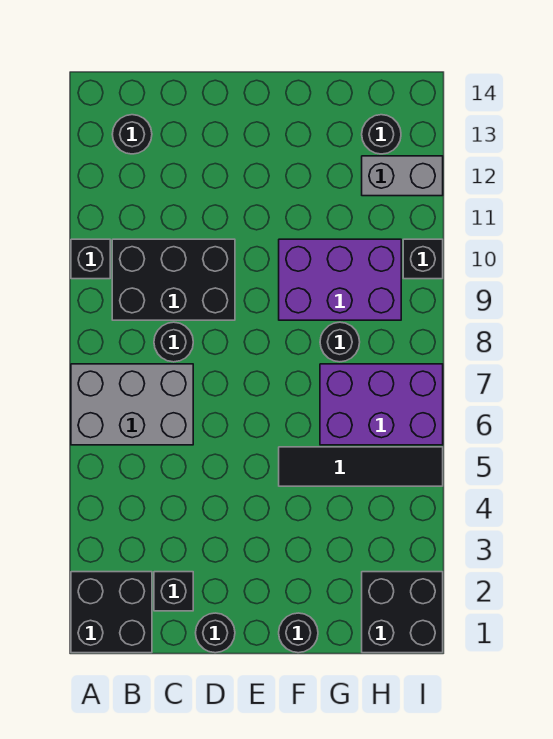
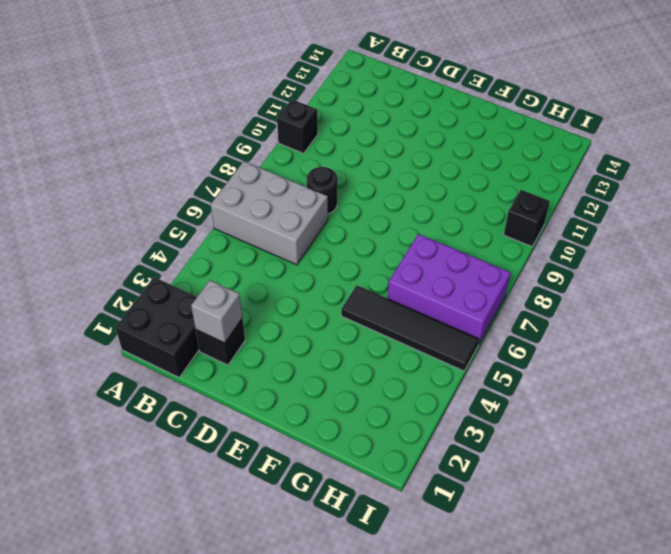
grey brick C2 level 2 -> none
none -> black brick B9:D10 level 1
none -> black round brick B13 level 1
none -> black round brick D1 level 1

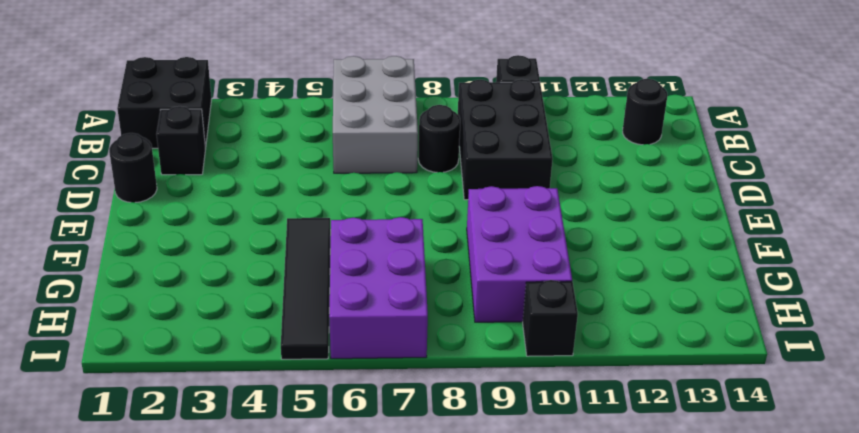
none -> black round brick F1 level 1
none -> black round brick G8 level 1
none -> black brick H1:I2 level 1

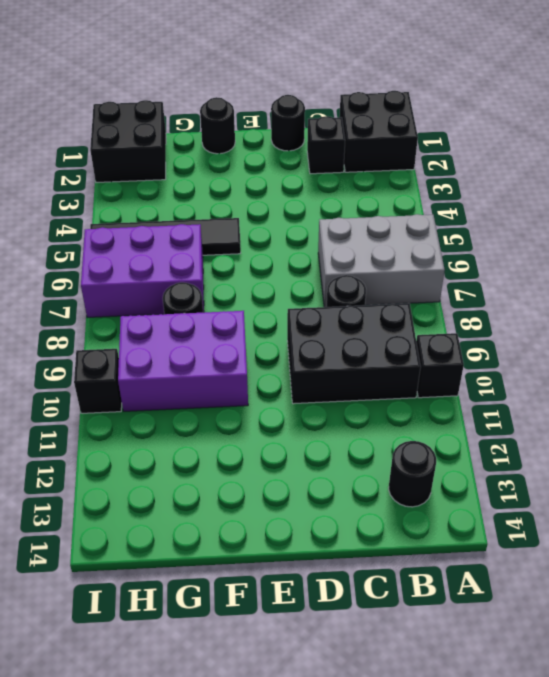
none -> grey brick H12:I12 level 1
none -> black round brick H13 level 1

